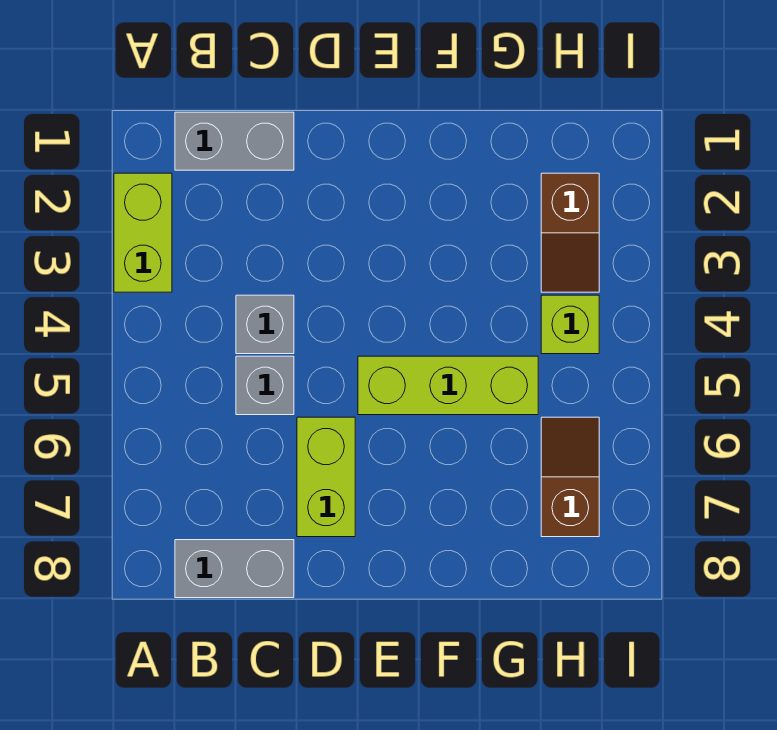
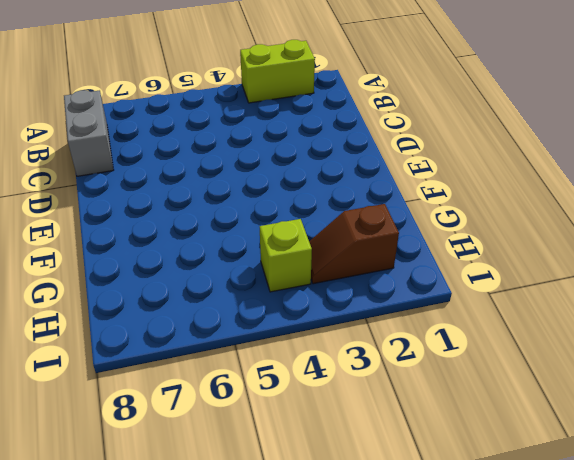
none -> grey brick B1:C1 level 1
none -> grey brick C4 level 1

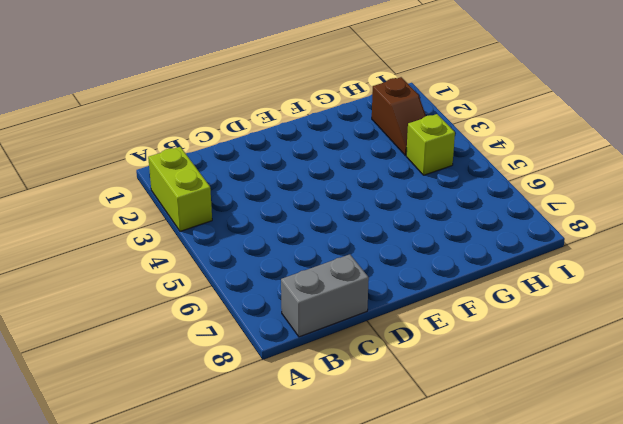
none -> grey brick B1:C1 level 1
none -> grey brick C4 level 1

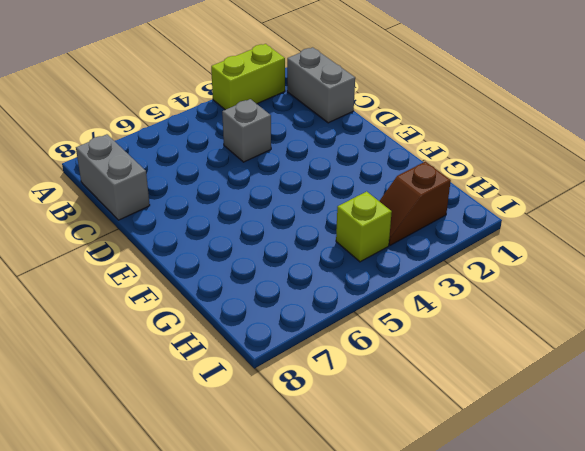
none -> grey brick C5 level 1
none -> lime brick D6:D7 level 1

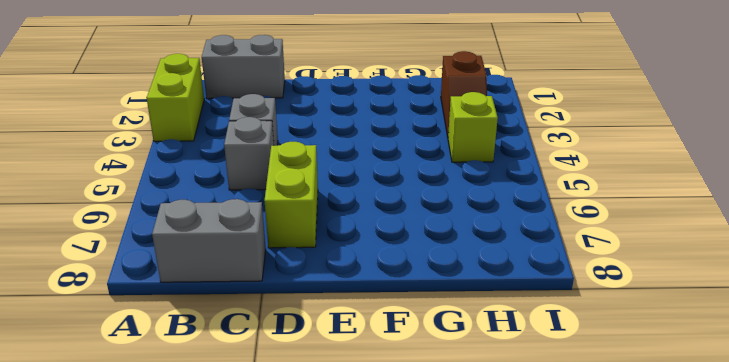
none -> lime brick E5:G5 level 1
none -> brown slope H6:H7 level 1 top 7

